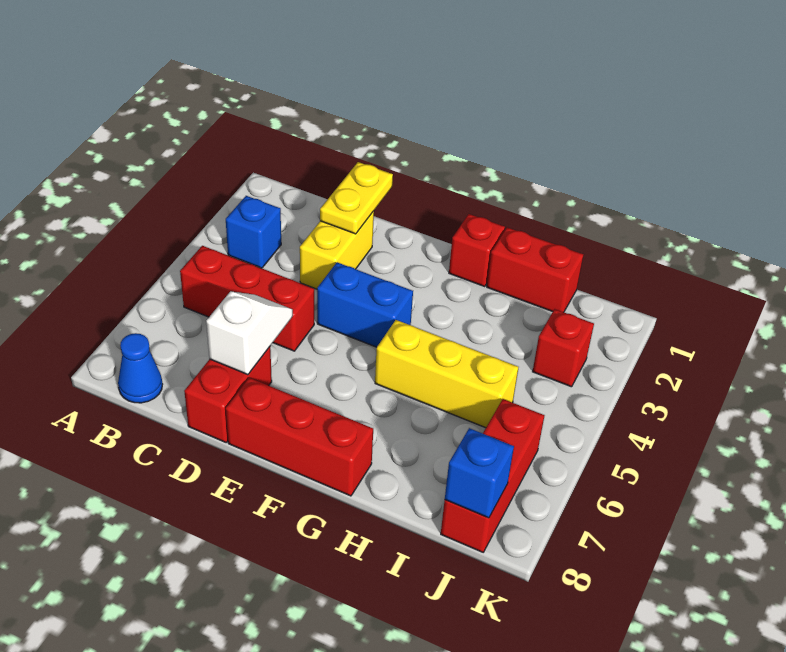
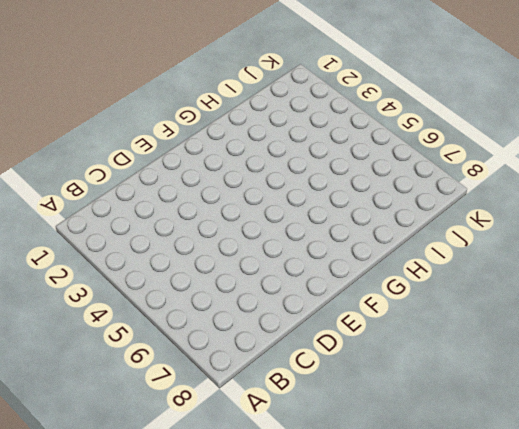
none -> blue brick B3 level 1
none -> red brick B5:D5 level 1
none -> blue cone B8 level 1

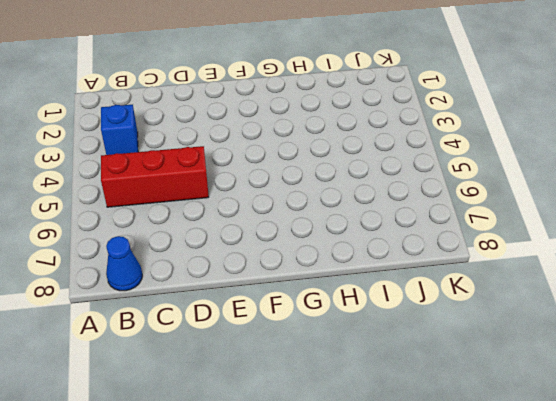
none -> yellow brick D2:D3 level 1
none -> red brick D7:D8 level 1
none -> blue brick E4:F4 level 1

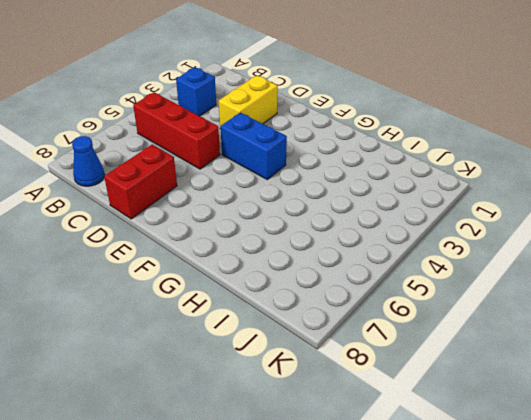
none -> red brick E8:G8 level 1
none -> red brick G1 level 1
none -> yellow brick G5:I5 level 1

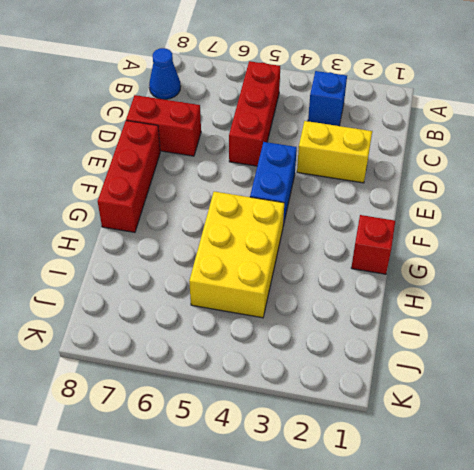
yellow brick G4:I5 level 1 -> yellow brick G5:I5 level 1
none -> red brick H1:I1 level 1
none -> red brick J3 level 1
none -> red brick J6:J8 level 1

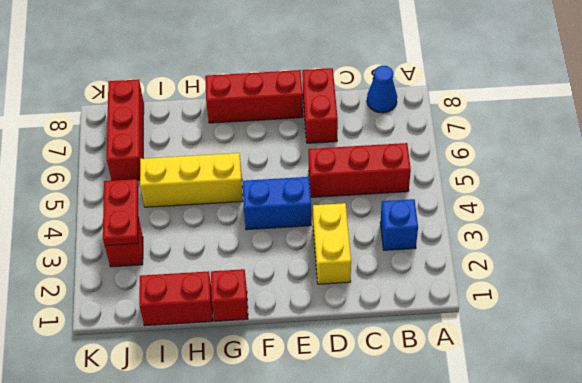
red plate J3:J4 level 2 -> none
none -> yellow plate D1:D2 level 2
none -> white slope D6:D7 level 2 top 7
none -> blue brick J8 level 2

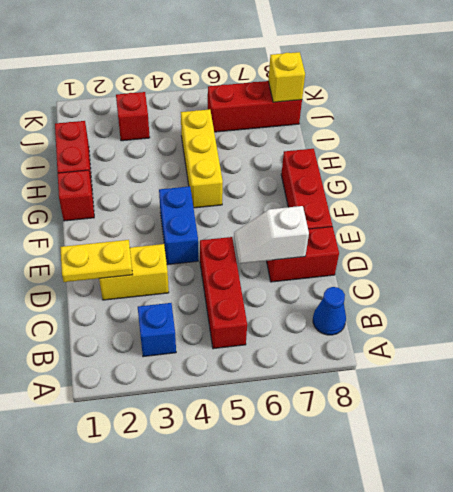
yellow brick J8 level 2 -> blue brick J8 level 2

